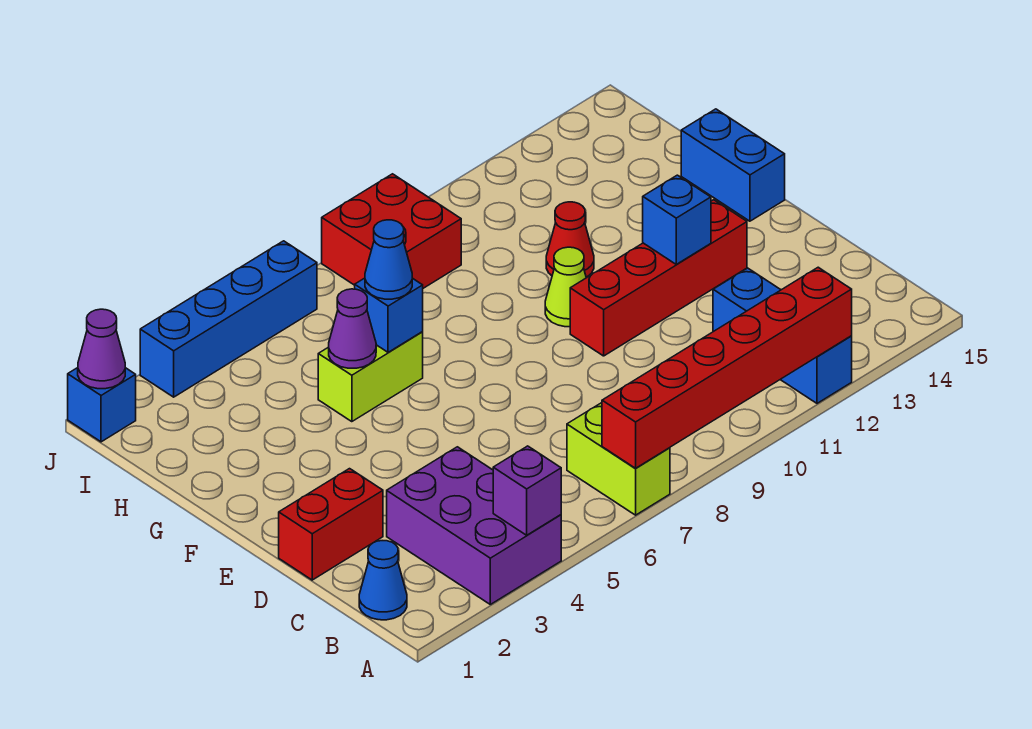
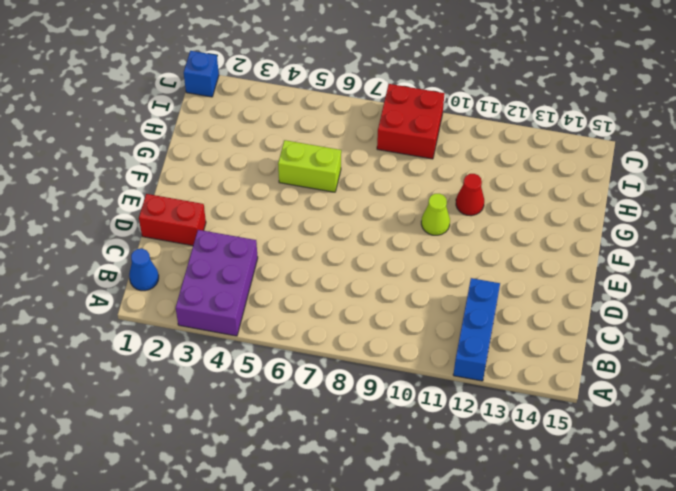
none -> lime brick A7:B7 level 1
none -> red brick E10:E13 level 1
none -> blue brick F15:G15 level 1

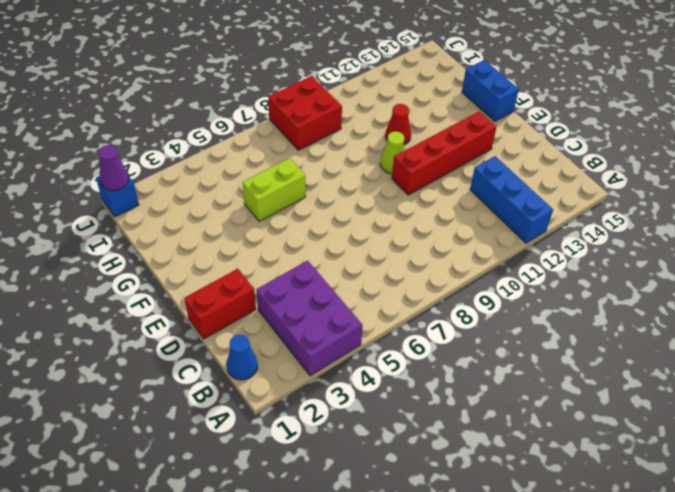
none -> lime brick A7:B7 level 1
none -> blue brick J3:J6 level 1
none -> purple brick A4 level 2

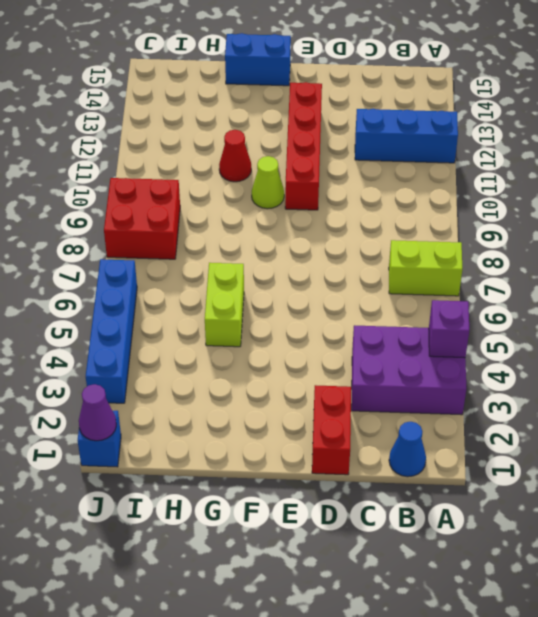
none -> red brick A7:A12 level 2
none -> blue brick E12 level 2
none -> purple cone G5 level 2

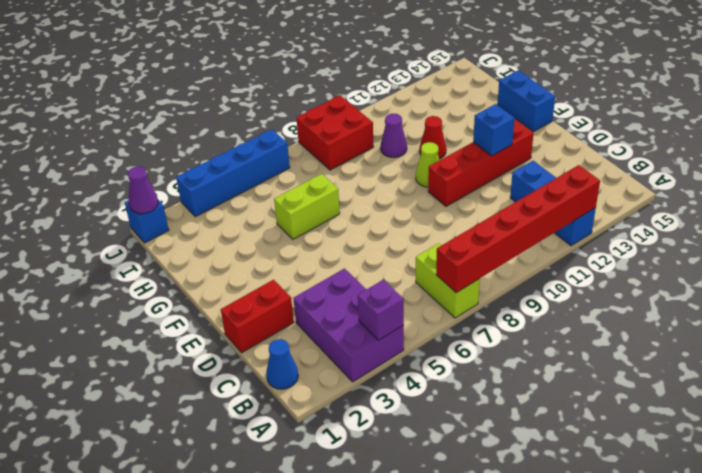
purple cone H10 level 1 -> purple cone G5 level 2
none -> blue brick G6 level 2
none -> blue cone G6 level 3

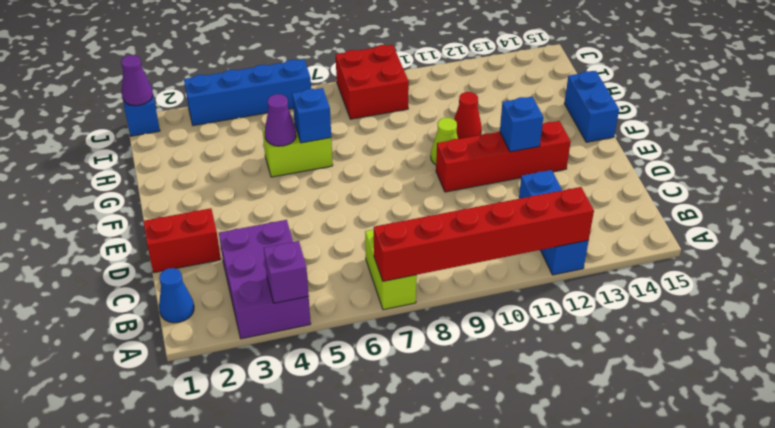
none -> blue cone G6 level 3

